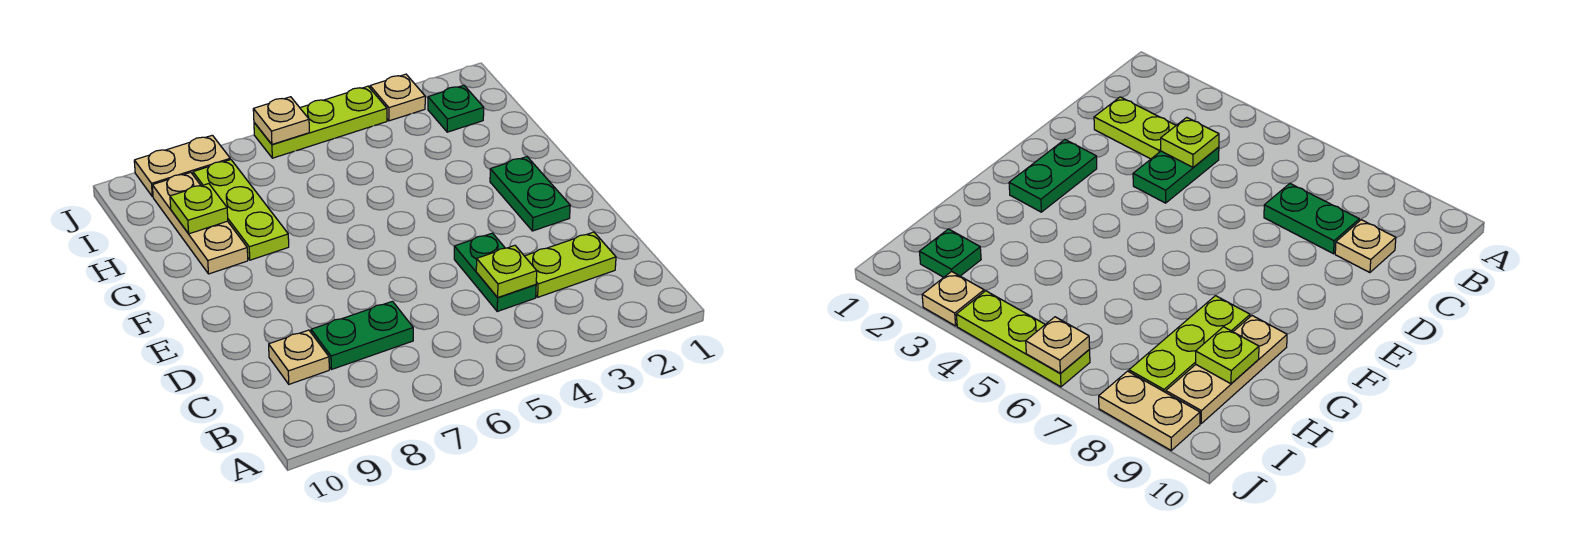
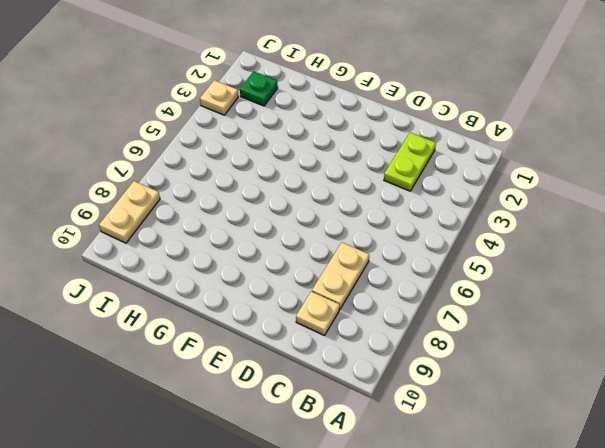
tan plate C7:C8 level 1 -> green plate C7:C8 level 1
none -> green plate C4:D4 level 1
none -> green plate E2:F2 level 1
none -> lime plate G8:I8 level 1

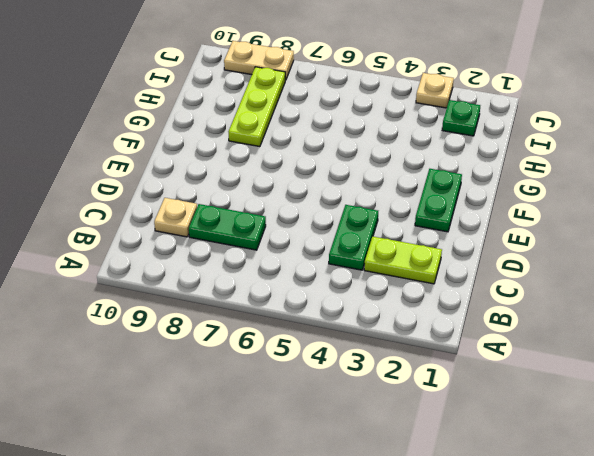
none -> tan plate G9:I9 level 1
none -> lime plate J4:J6 level 1
none -> lime plate C4 level 2

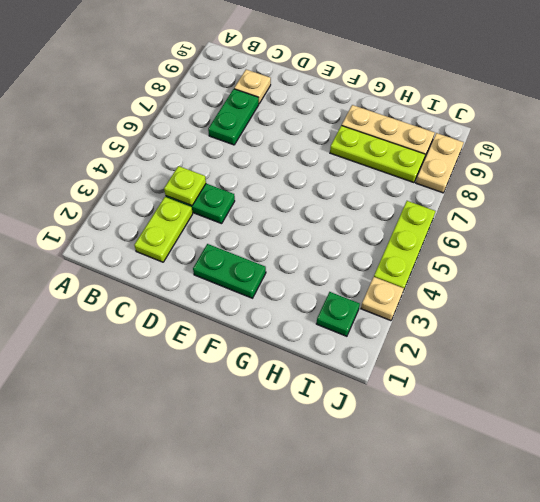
none -> lime plate H9 level 2
none -> tan plate J6 level 2

